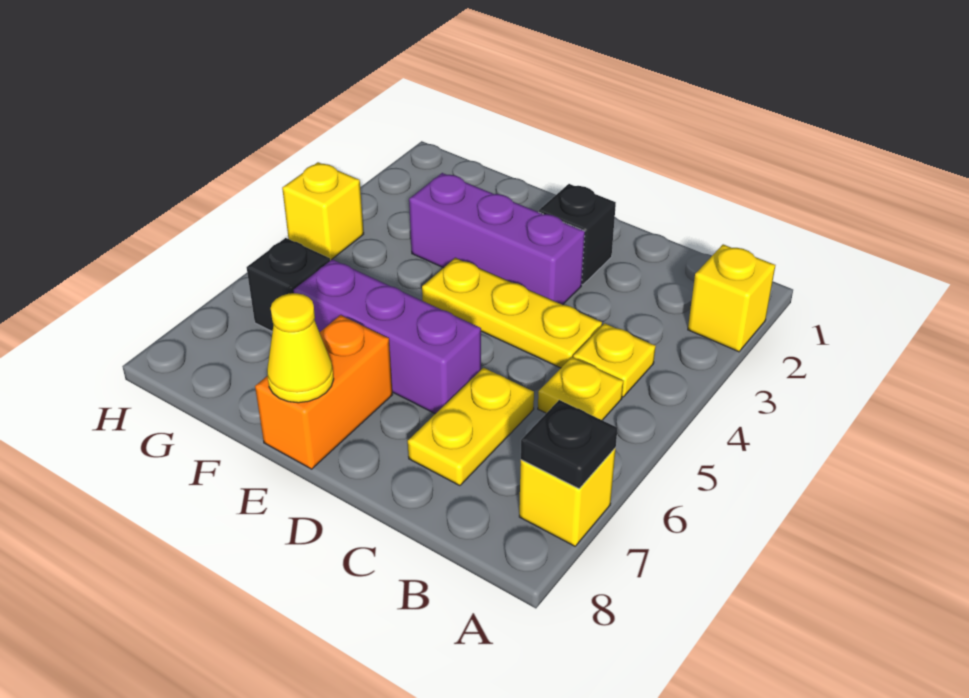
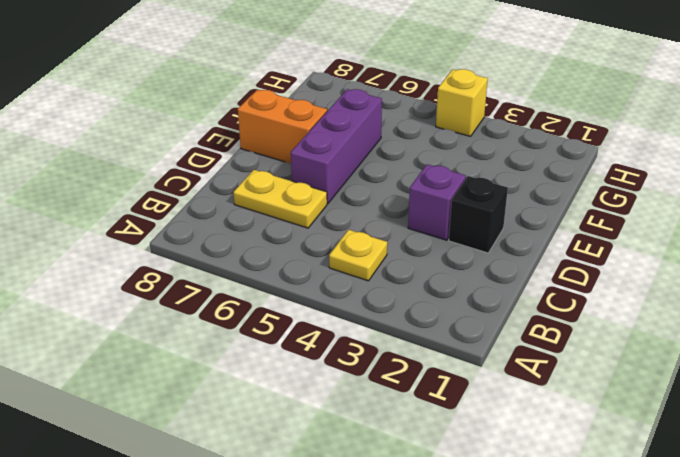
purple brick D3 level 1 -> purple brick D3:F3 level 1
none -> yellow brick A2 level 1
none -> yellow brick A7 level 1
none -> yellow plate B5 level 1

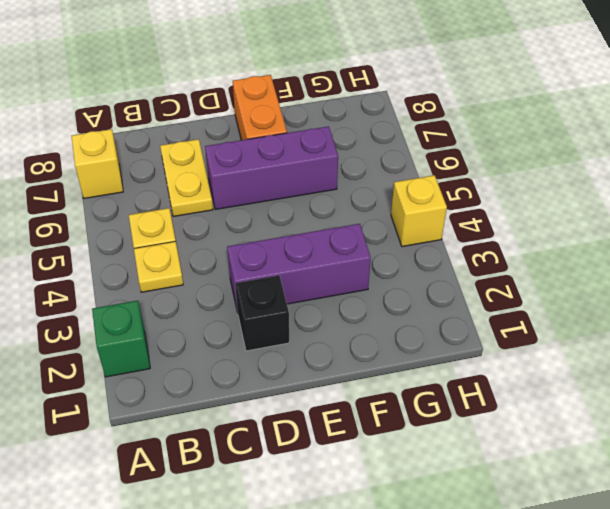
green brick A2 level 1 -> yellow brick A2 level 1
none -> yellow plate C4:E4 level 1
none -> black brick G6 level 1
none -> black plate A7 level 2

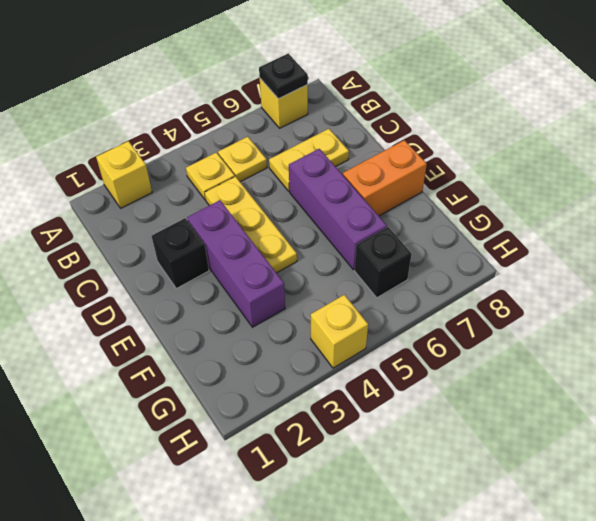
none -> yellow cone E8 level 2

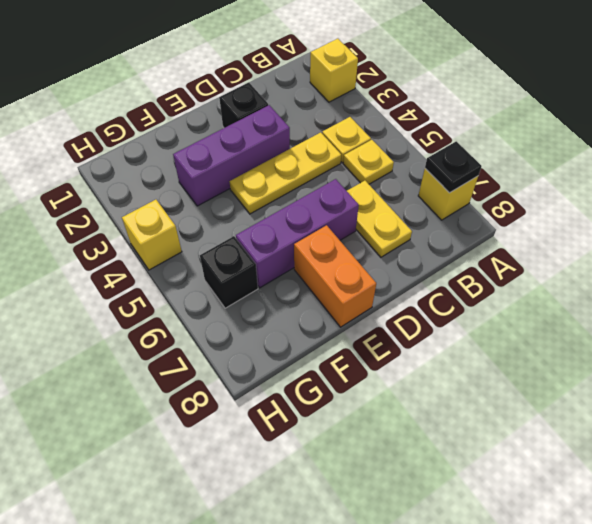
none -> yellow cone E8 level 2

